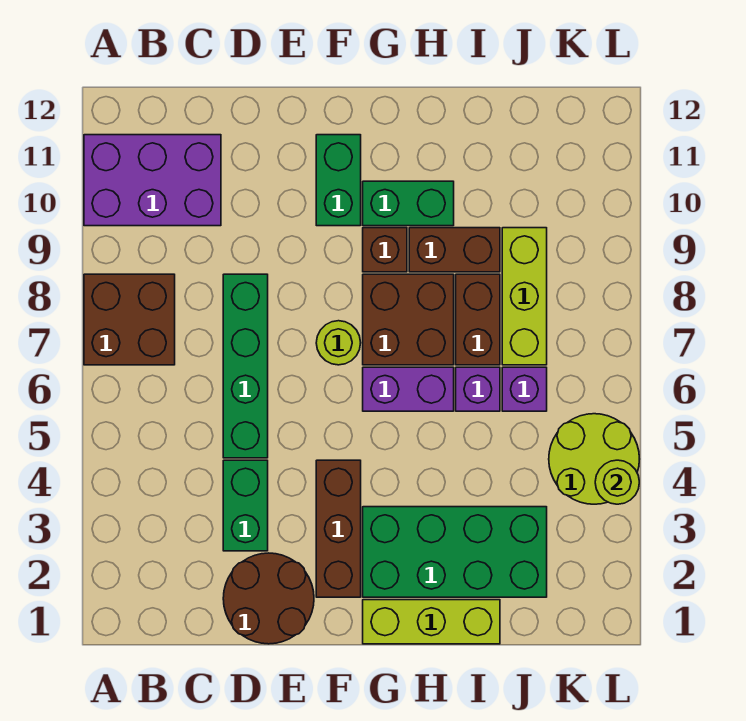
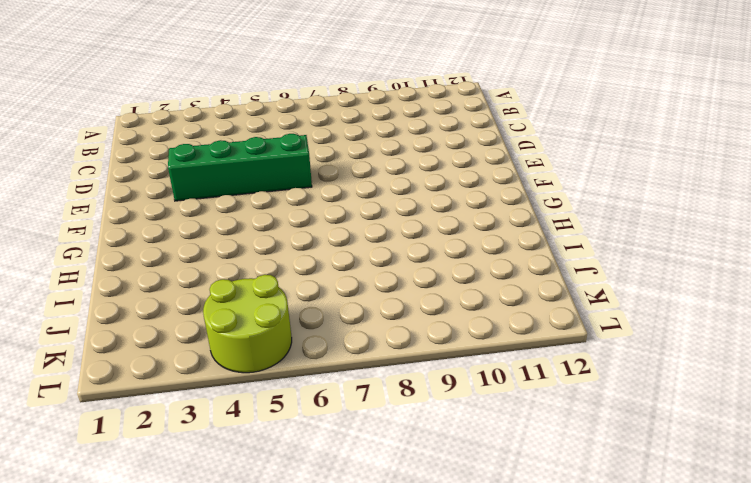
green brick E3:E6 level 1 -> green brick D5:D8 level 1
none -> brown brick A7:B8 level 1
none -> purple brick A10:C11 level 1
none -> brown round brick D1:E2 level 1

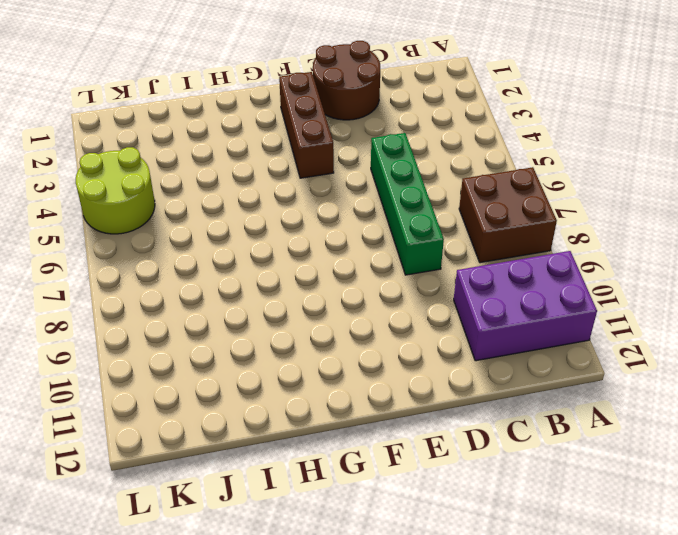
none -> green brick D3:D4 level 1
none -> lime round brick F7 level 1
none -> green brick F10:F11 level 1

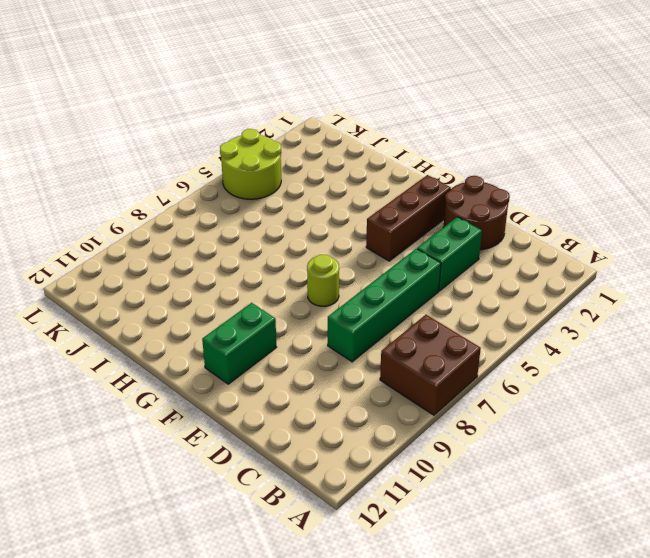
none -> purple brick A10:C11 level 1
none -> lime brick G1:I1 level 1
none -> green brick G2:J3 level 1

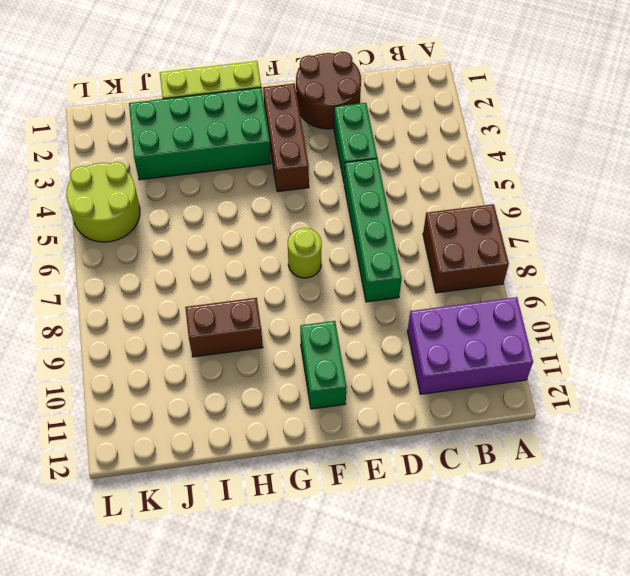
none -> purple brick G6:H6 level 1
none -> brown brick G7:H8 level 1
none -> brown brick G9 level 1

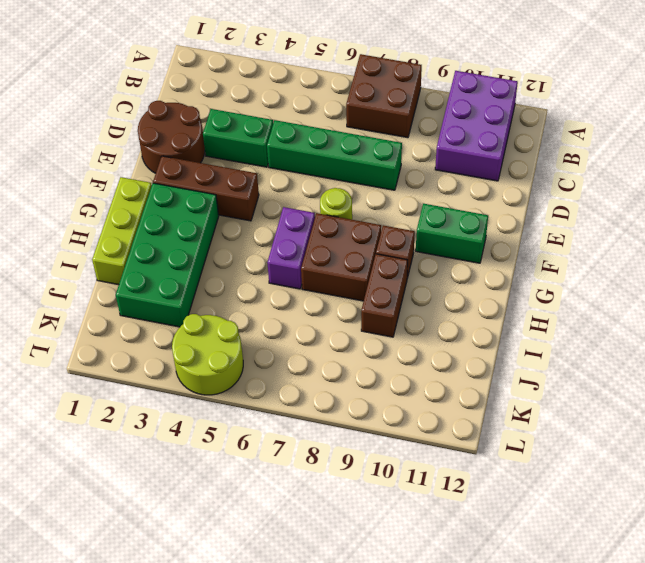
none -> green brick G10:H10 level 1
none -> purple brick I6 level 1
none -> brown brick I7:I8 level 1

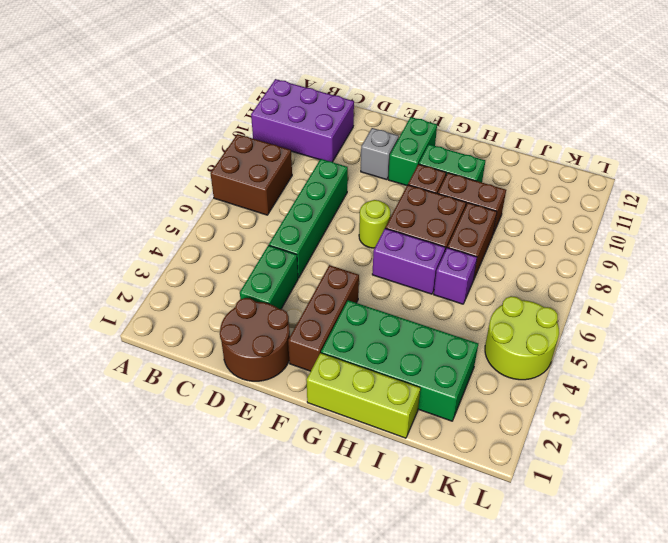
grey brick E10 level 1 -> none
none -> purple brick J6 level 1
none -> lime brick J7:J9 level 1
none -> lime round brick L4 level 2

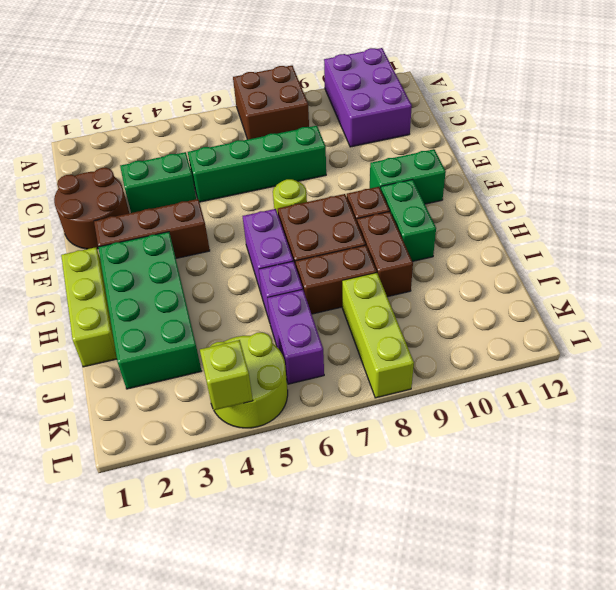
purple brick J6:K6 level 1 -> purple brick J6 level 1
lime brick J8:L8 level 1 -> lime brick J7:J9 level 1
lime brick L4 level 2 -> lime round brick L4 level 2

